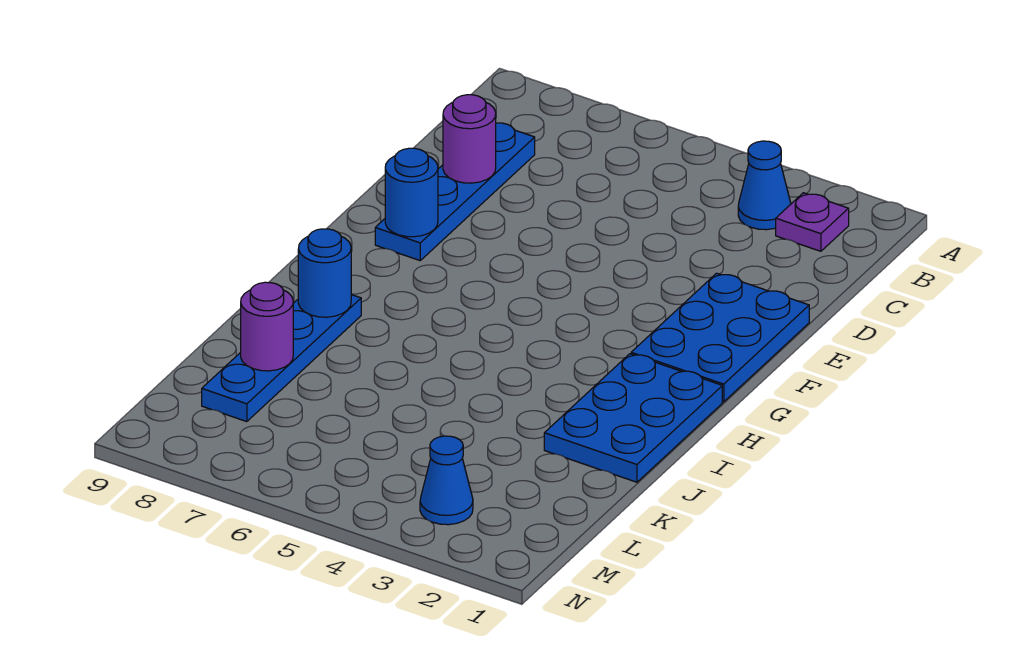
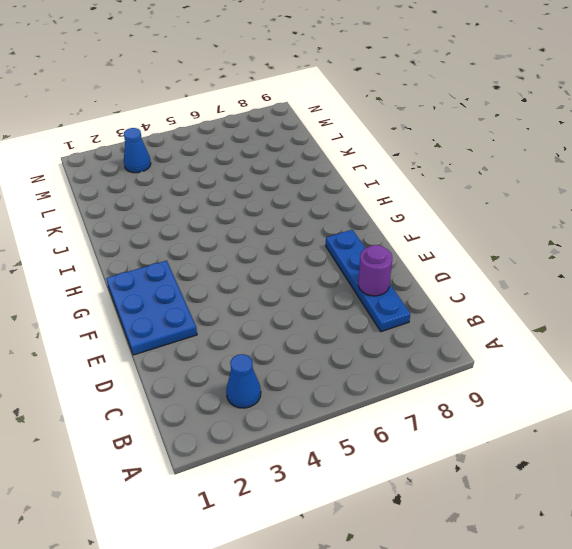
none -> purple plate B2 level 1
none -> blue plate H1:J2 level 1

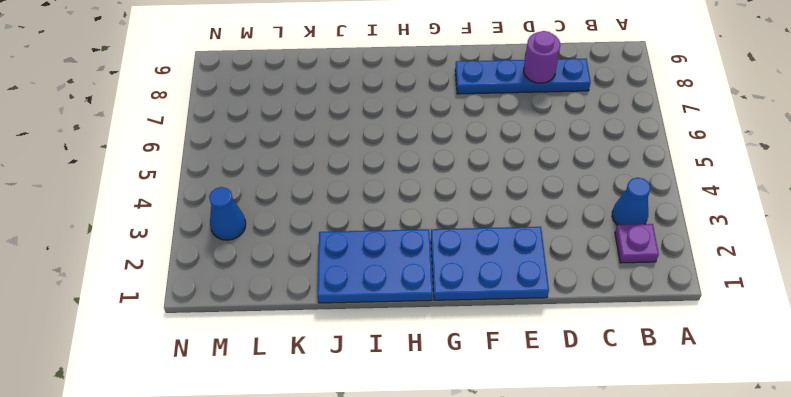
none -> blue plate I8:L8 level 1
none -> blue round brick F8 level 2

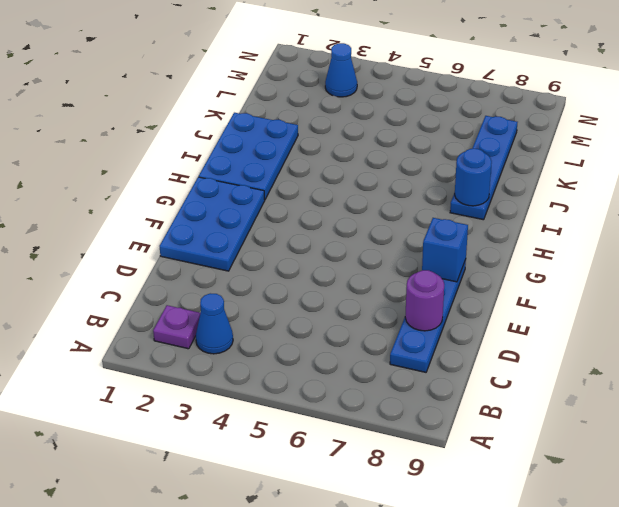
blue brick F8 level 2 -> blue round brick F8 level 2
none -> purple round brick K8 level 2

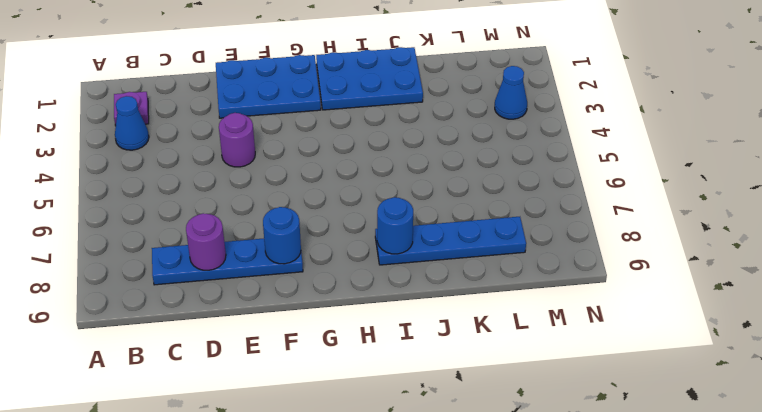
purple round brick E4 level 1 -> purple round brick K8 level 2

